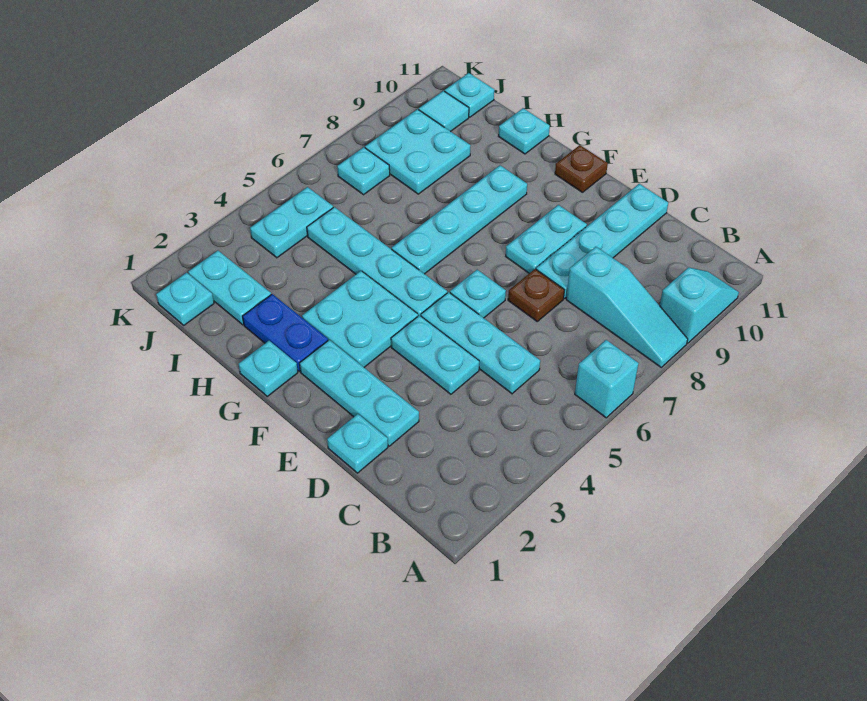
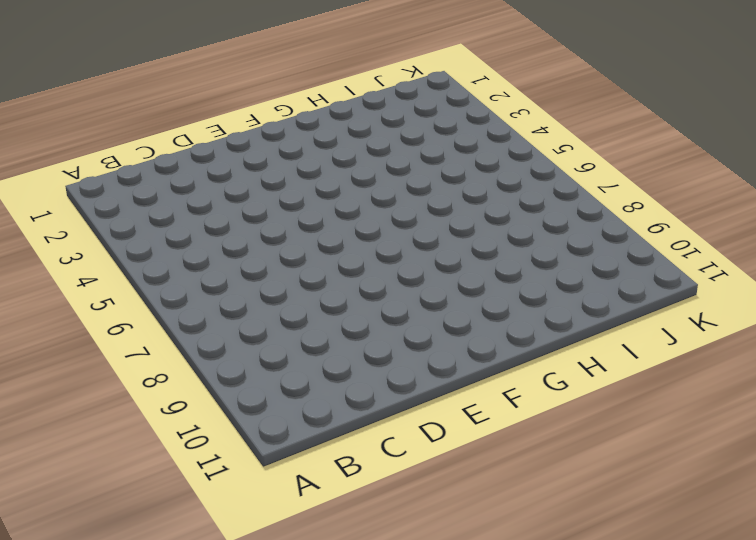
none -> cyan brick A6 level 1
none -> cyan slope A8:C8 level 1 top C
none -> cyan slope A9:A10 level 1 top 9

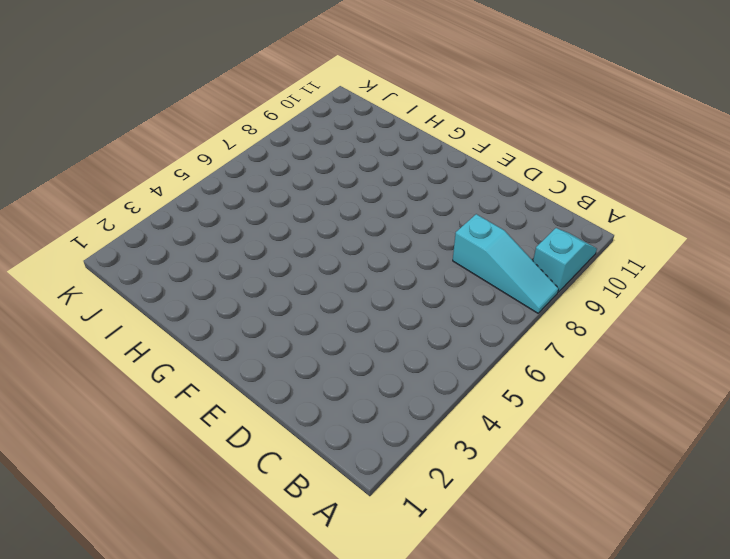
none -> cyan brick A6 level 1
none -> cyan plate C5:E5 level 1
none -> cyan plate D1 level 1

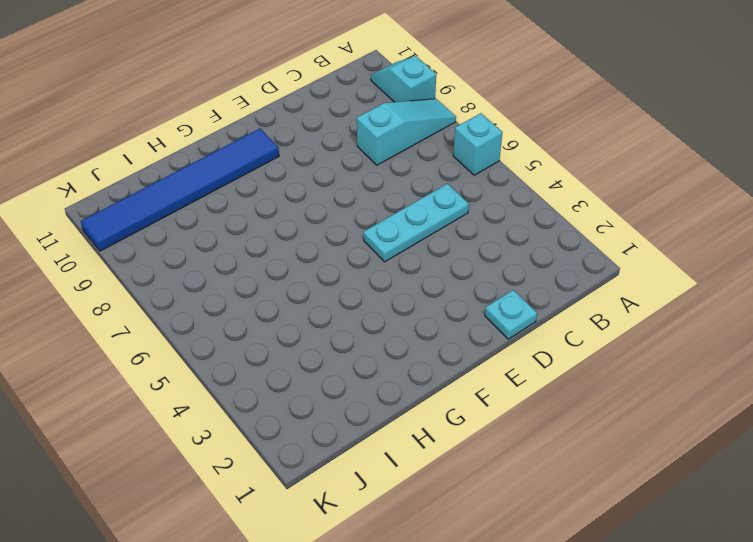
blue tile F10:K10 level 1 -> cyan tile J10 level 1
none -> cyan plate D2:F2 level 1
none -> cyan plate D4:E4 level 1
none -> brown plate D7 level 1

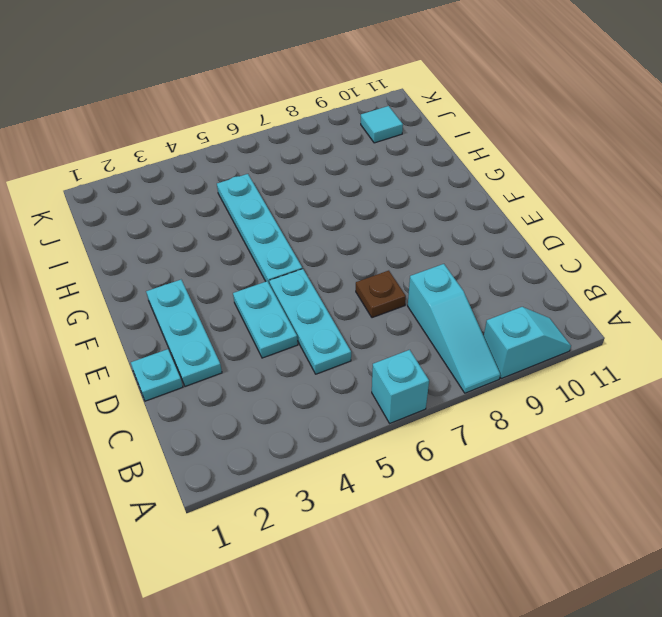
none -> cyan plate D8:D11 level 1
none -> cyan plate E6 level 1
none -> cyan plate E8:E9 level 1

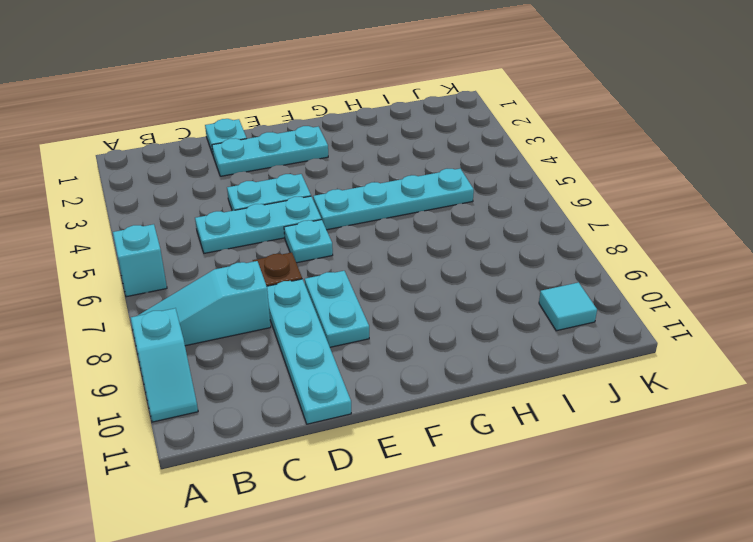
none -> cyan plate F3:G4 level 1
none -> brown plate F11 level 1
none -> cyan plate G1 level 1

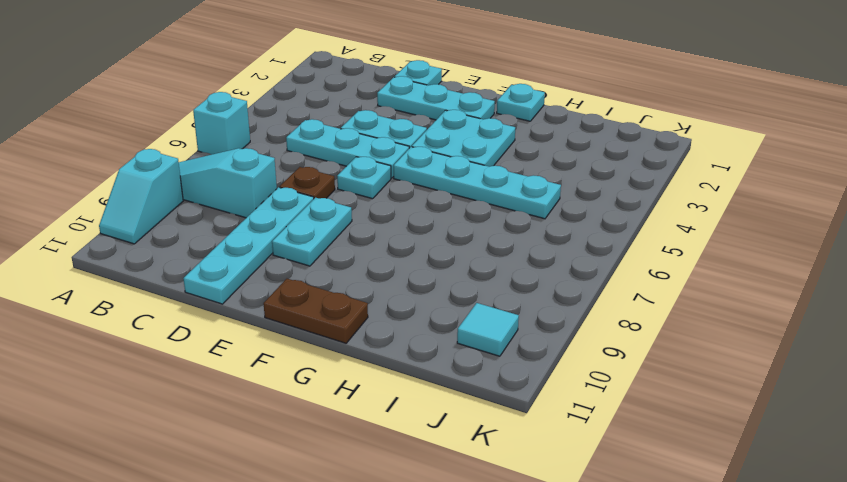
brown plate F11:G11 level 1 -> brown plate F11 level 1
none -> blue plate G2:H2 level 1
none -> cyan plate G6:G9 level 1
none -> cyan plate H11 level 1

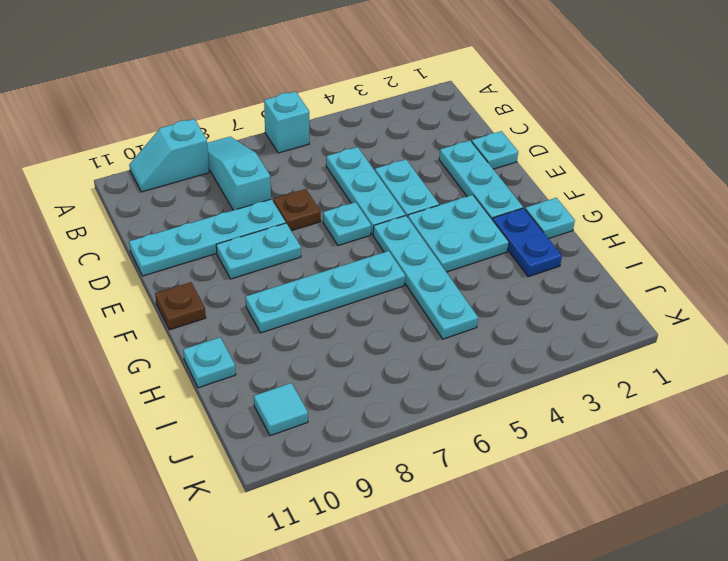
none -> cyan plate I2:J2 level 1
none -> cyan plate I8:J9 level 1
none -> cyan plate J1 level 1

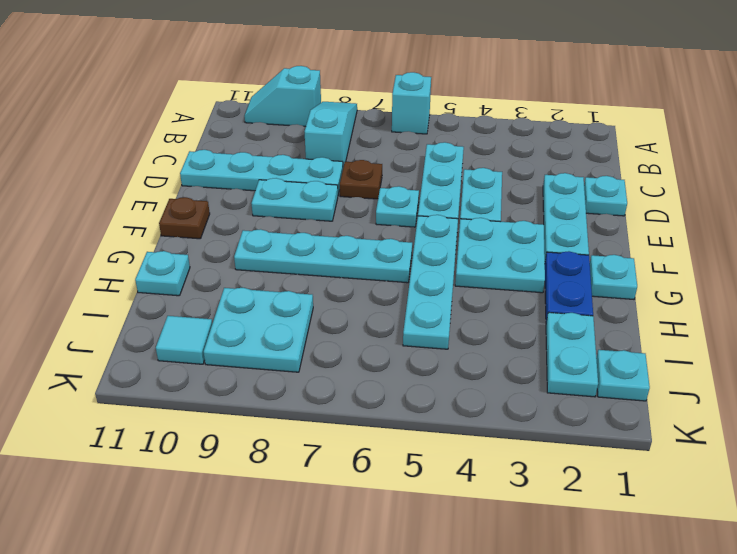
none -> cyan plate J4:J5 level 1
none -> cyan plate J7 level 1
none -> cyan plate J11 level 1

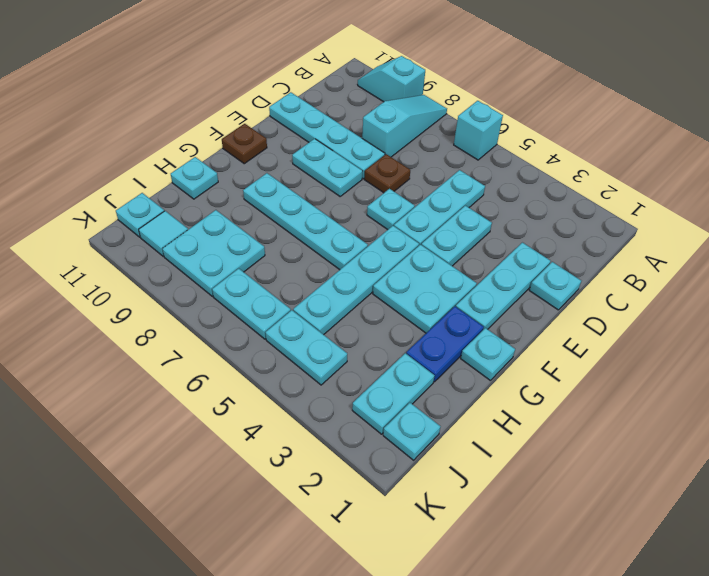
cyan plate J6:J7 level 1 -> cyan plate J7 level 1

